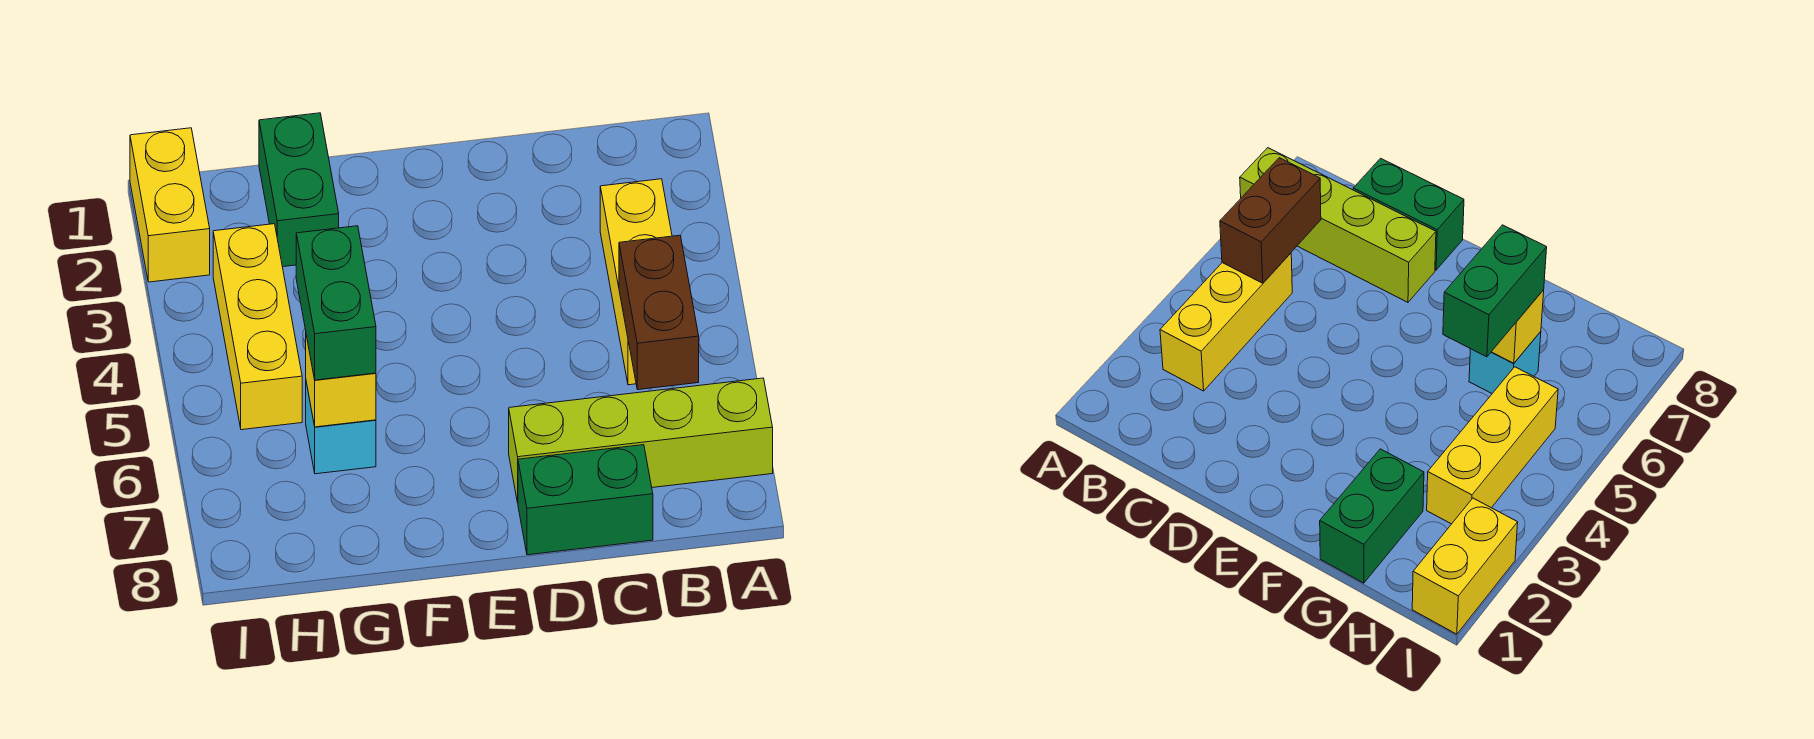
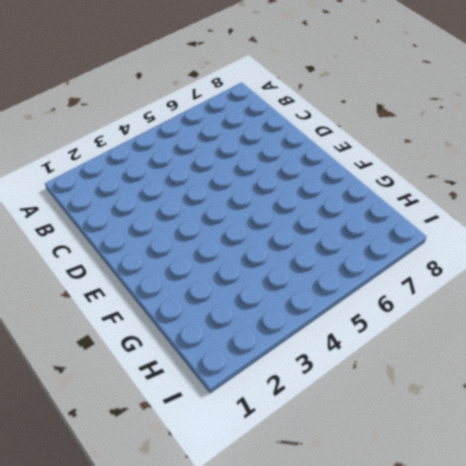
none -> lime brick A7:D7 level 1
none -> yellow brick B3:B5 level 1

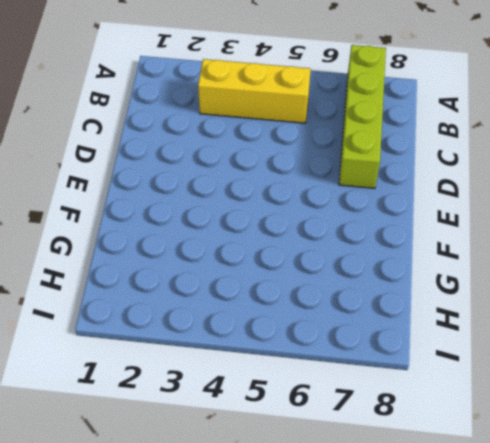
none -> green brick C8:D8 level 1
none -> green brick G1:G2 level 1

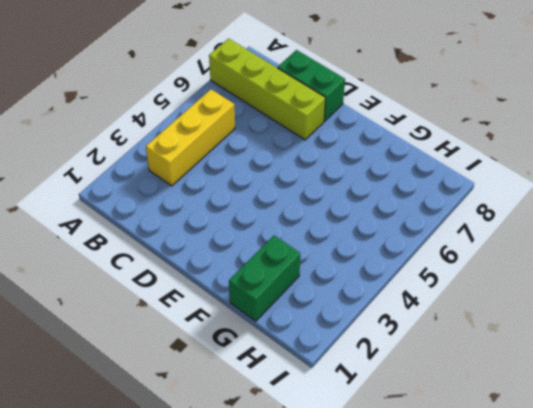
none -> cyan brick G6 level 1
none -> yellow brick H3:H5 level 1

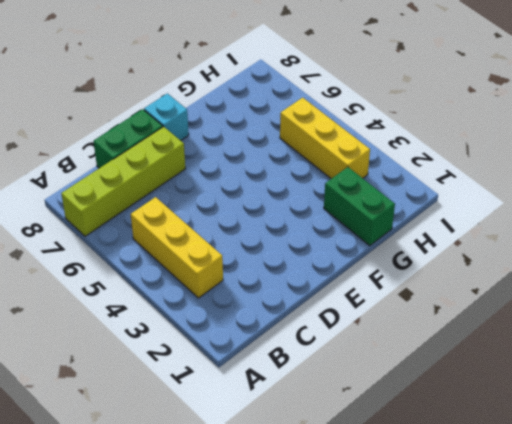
cyan brick E8 level 1 -> cyan brick G6 level 1
none -> yellow brick I1:I2 level 1
none -> brown brick B5:B6 level 2

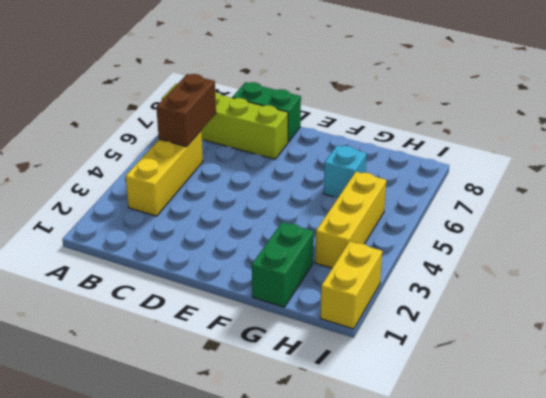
none -> yellow brick G6 level 2
none -> green brick G5:G6 level 3

